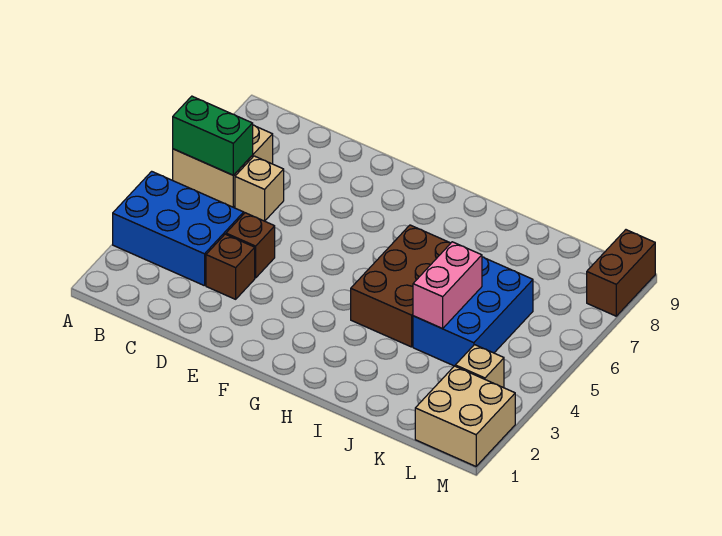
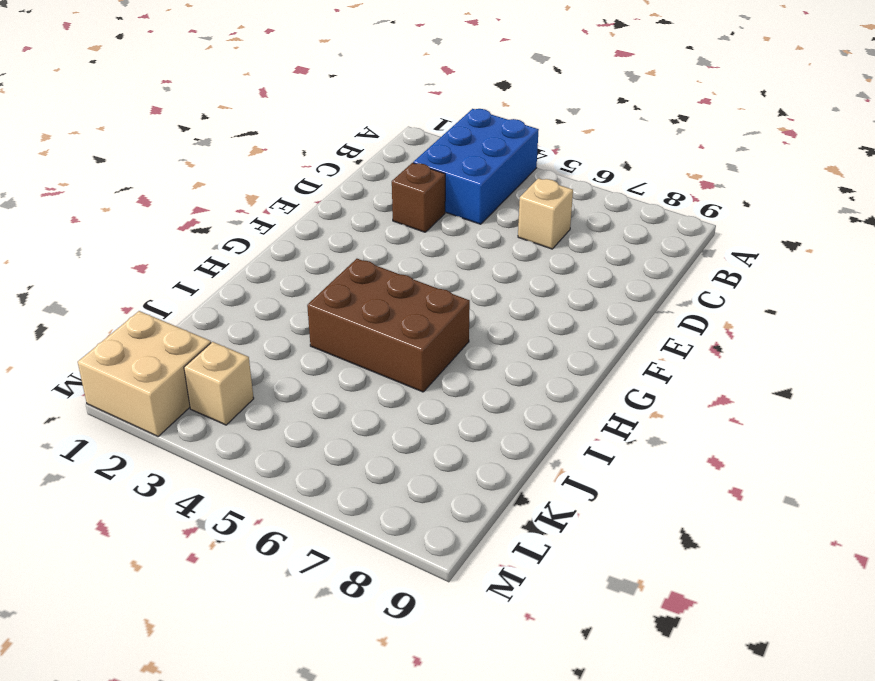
none -> tan brick A6:B7 level 1
none -> brown brick D4 level 1
none -> blue brick J4:K6 level 1

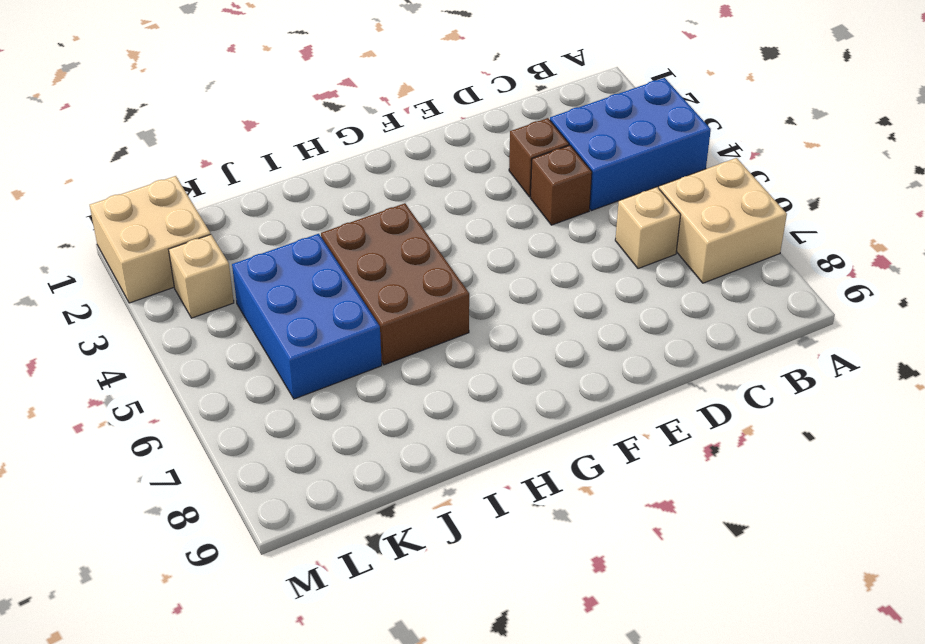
none -> brown brick M8:M9 level 1
none -> green brick A6:B6 level 2
none -> pink brick J4:J5 level 2

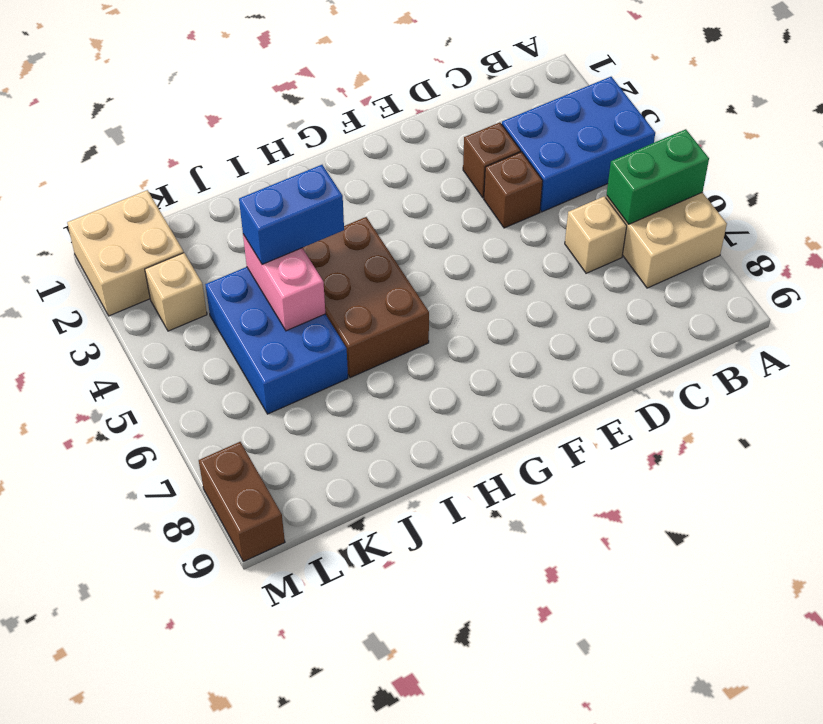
blue brick I4:J4 level 3 -> none

